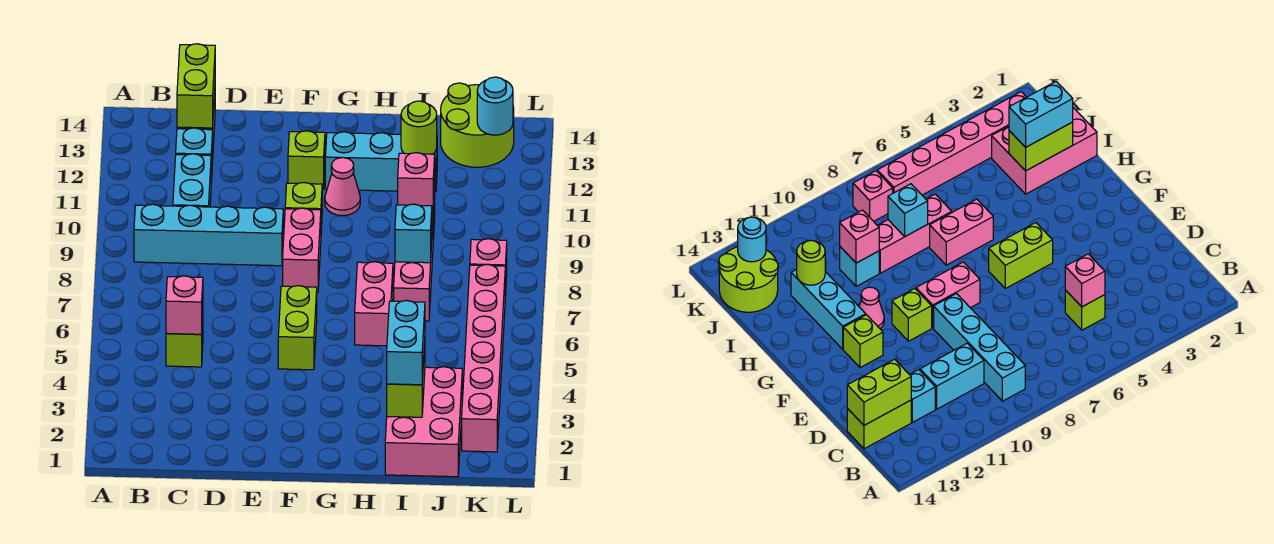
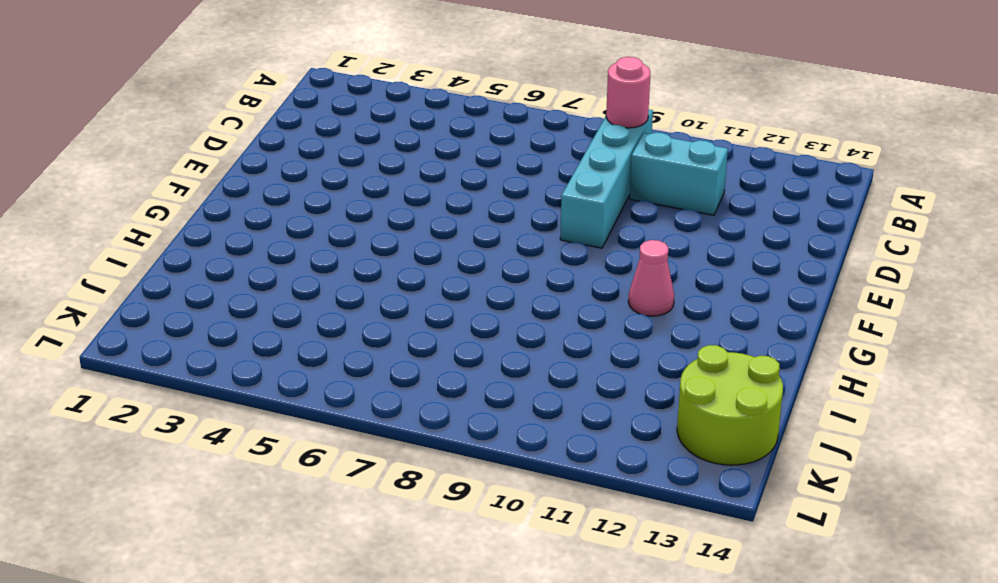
pink round brick B9 level 2 -> none
none -> lime brick C5 level 1
none -> cyan brick C12 level 1
none -> lime brick C13:C14 level 1

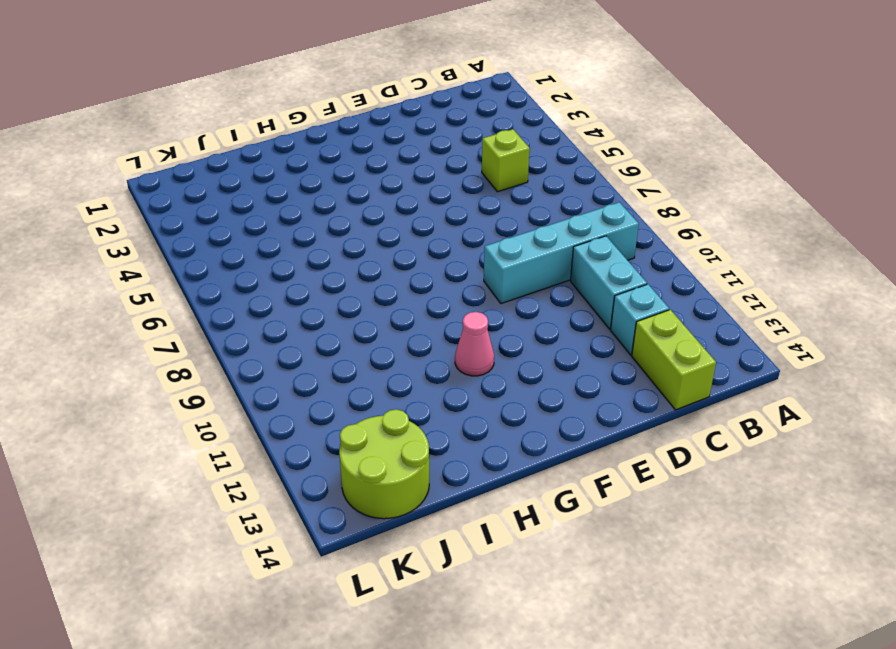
none -> lime brick F5:F6 level 1
none -> pink brick F8:F9 level 1
none -> lime brick F10 level 1

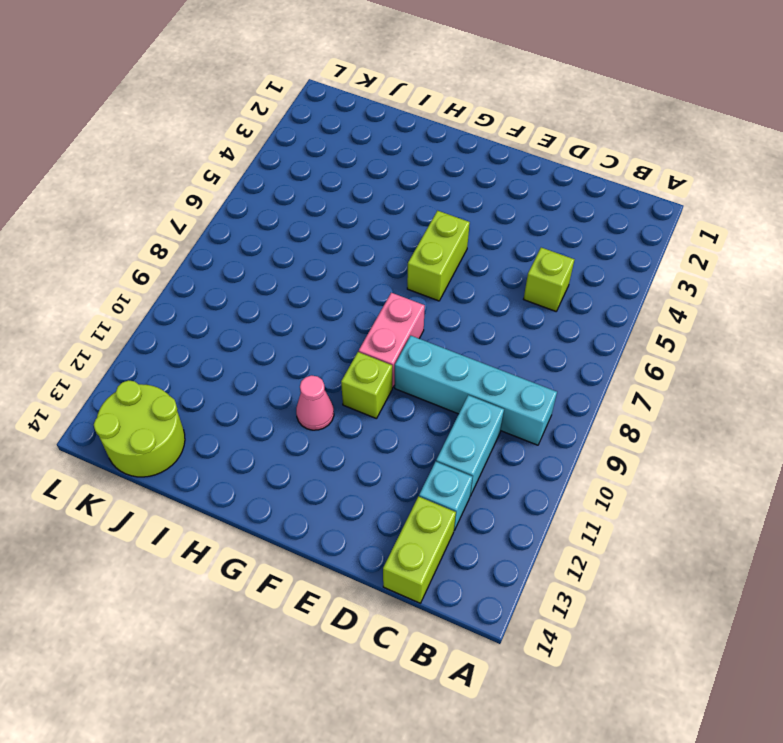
none -> lime brick F12 level 1
none -> cyan brick G12:I12 level 1
none -> pink brick H6:H7 level 1

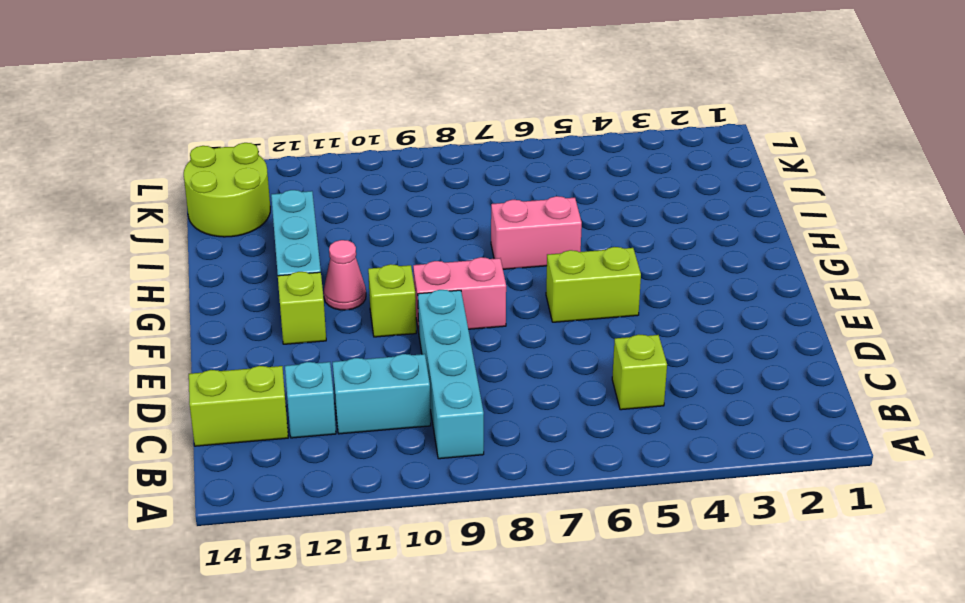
none -> pink brick I1:J3 level 1
none -> pink brick I7:I9 level 1
none -> cyan brick I10 level 1

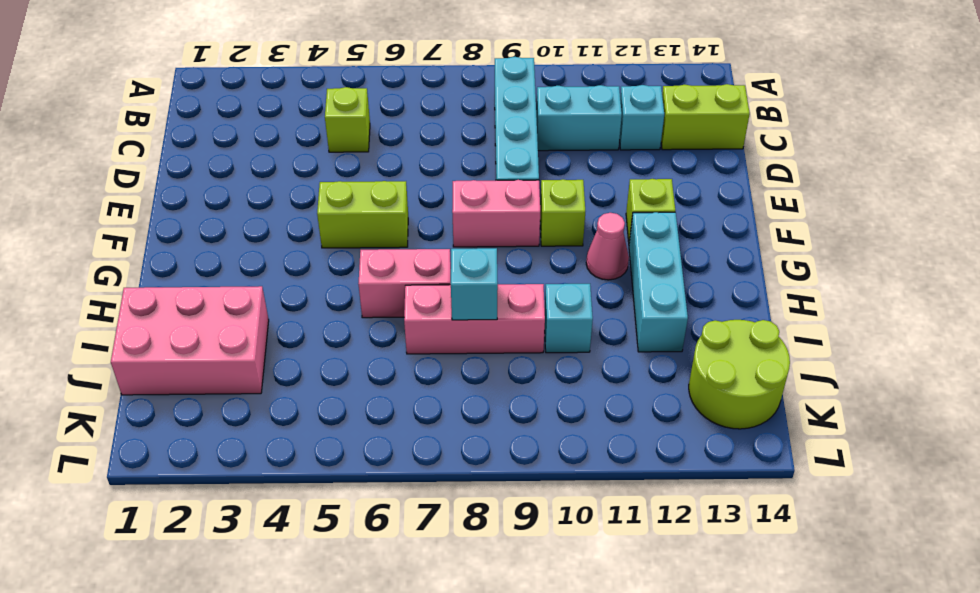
none -> pink brick K2:K7 level 1
none -> pink brick K8 level 1
none -> pink brick C5 level 2

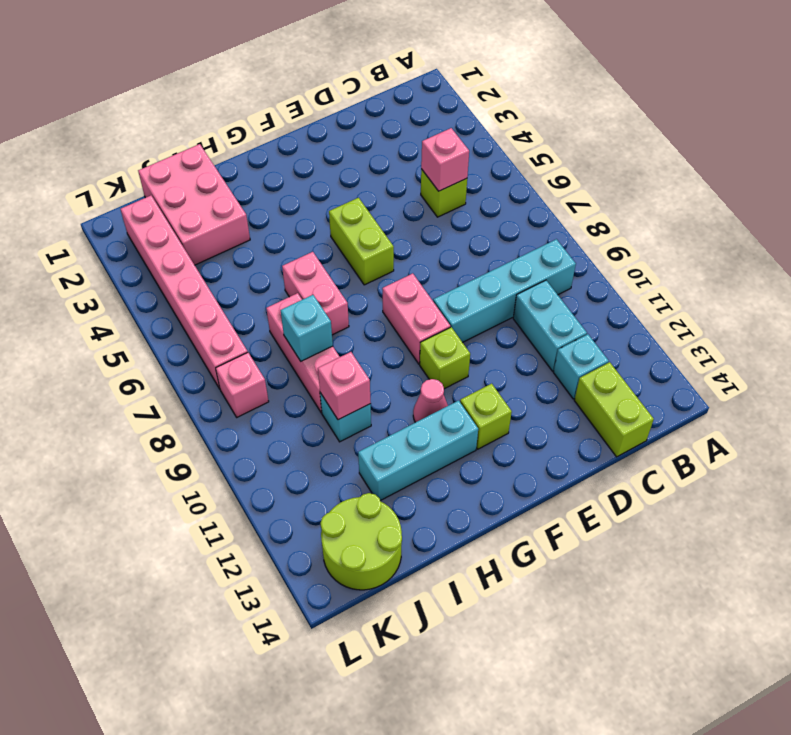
none -> lime brick C13:C14 level 2
none -> lime brick I2:I3 level 2
none -> lime round brick I12 level 2

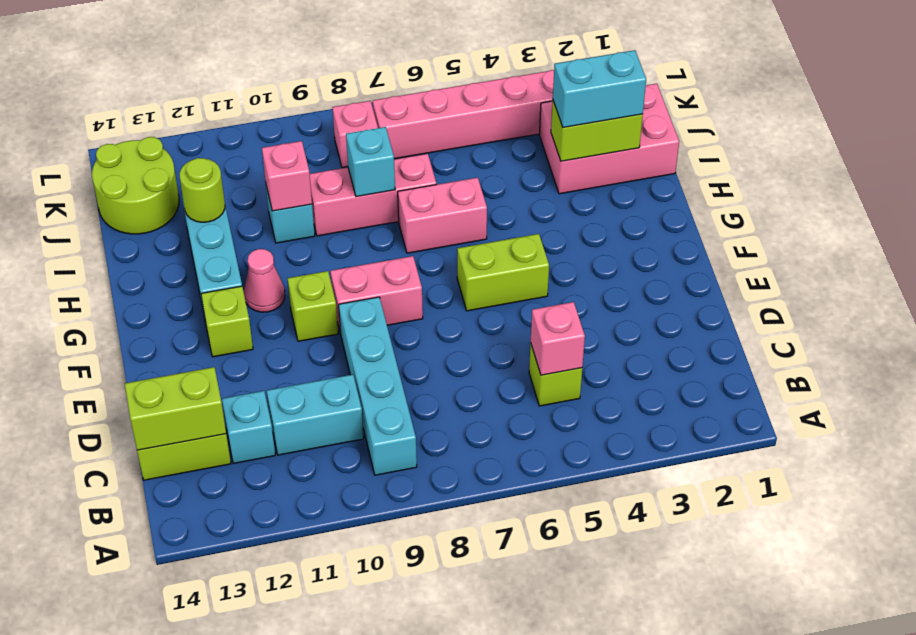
none -> cyan round brick K13 level 2

